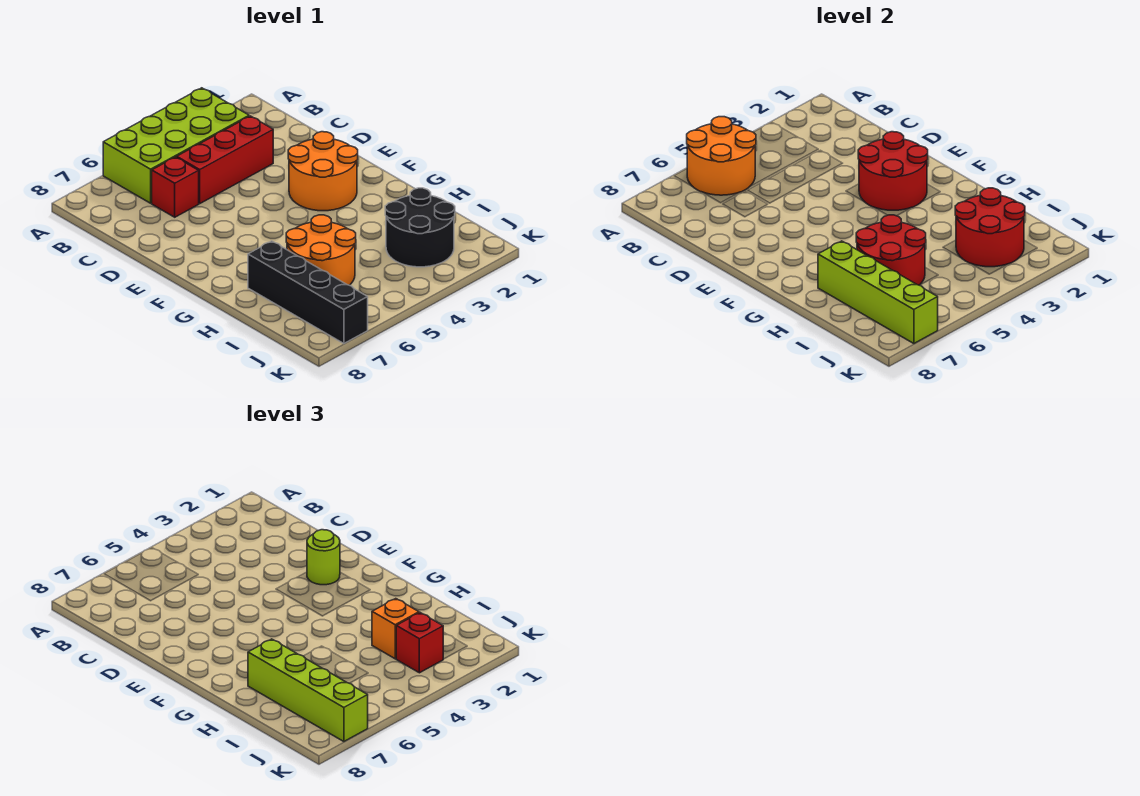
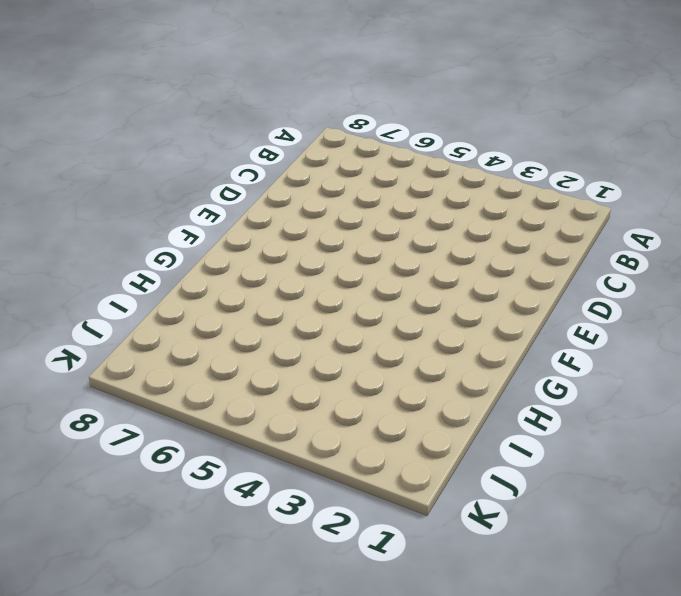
none -> lime brick A3:B6 level 1
none -> red brick C3:C5 level 1
none -> red brick C6 level 1

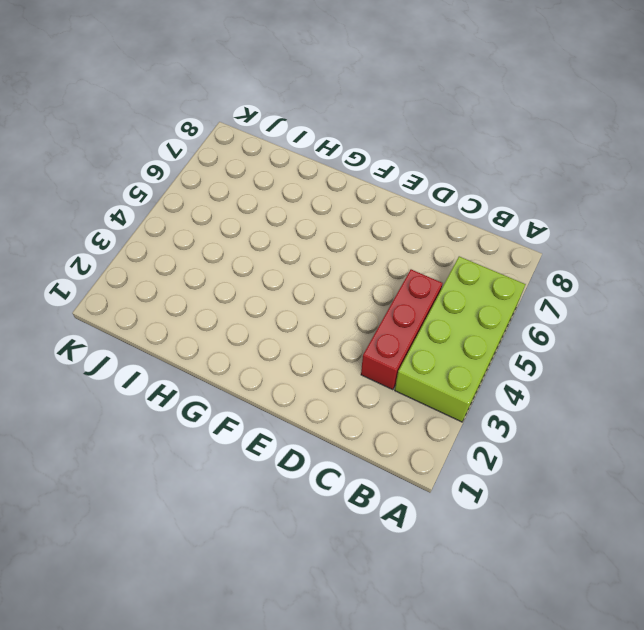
none -> red brick C6 level 1
none -> orange round brick E2:F3 level 1
none -> orange round brick H5:I6 level 1

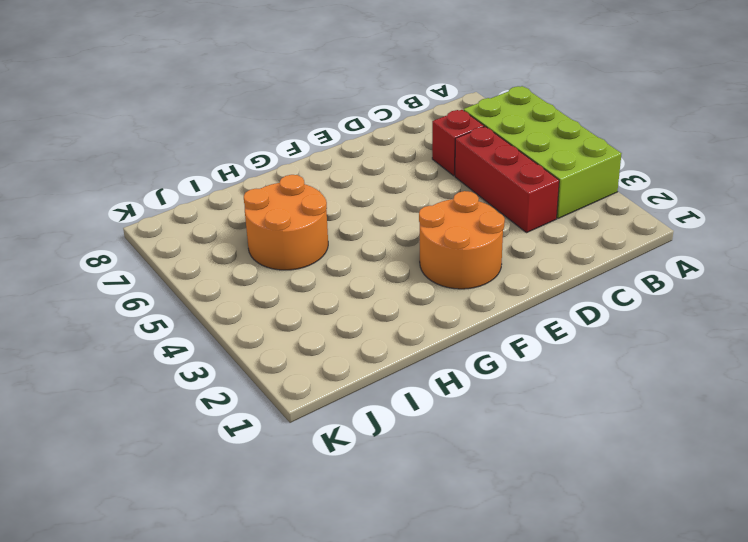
none -> black brick H7:K7 level 1
none -> black round brick I2:J3 level 1
none -> orange round brick A5:B6 level 2

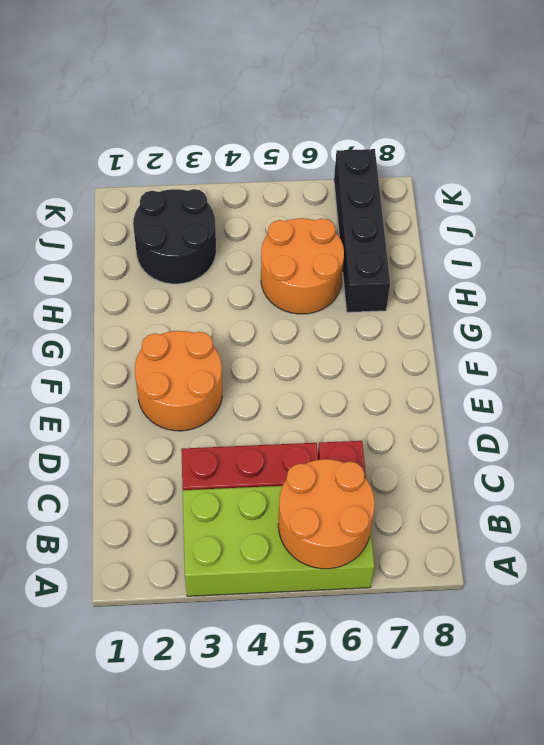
none -> red round brick E2:F3 level 2
none -> red round brick H5:I6 level 2
none -> lime brick H7:K7 level 2

